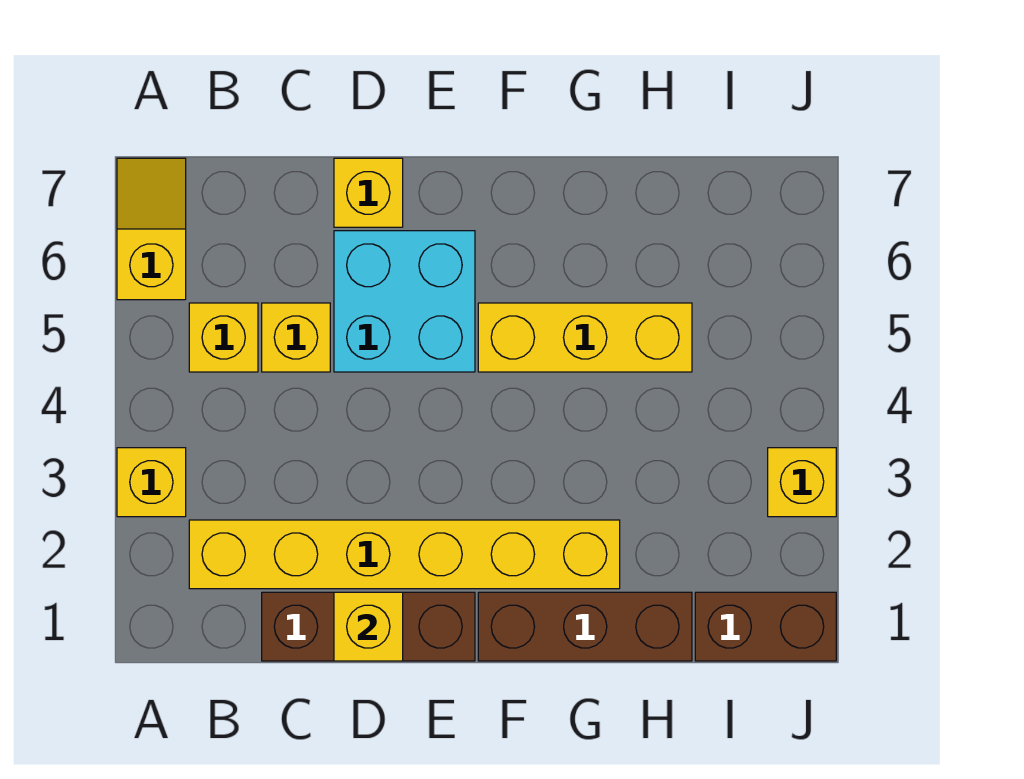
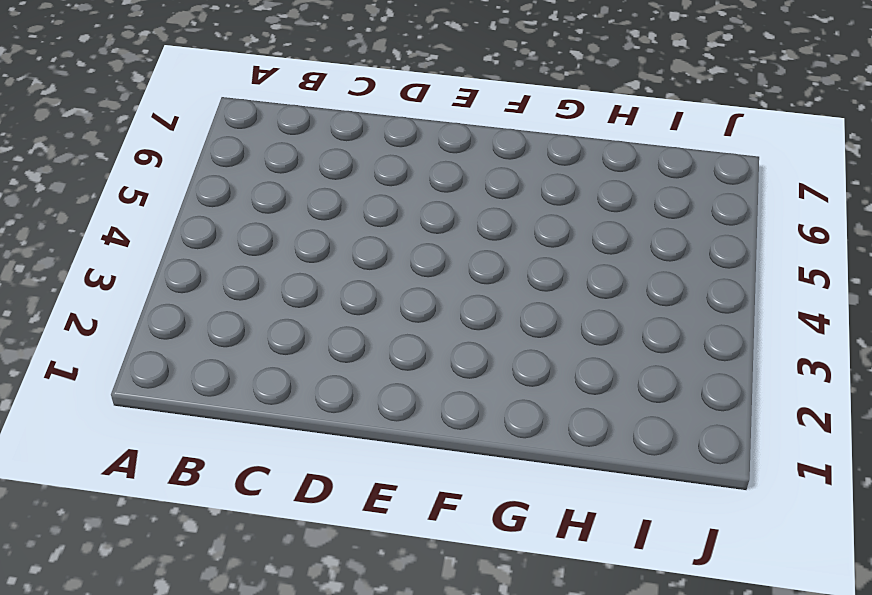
none -> yellow brick A3 level 1
none -> yellow slope A6:A7 level 1 top 6
none -> yellow brick B2:G2 level 1

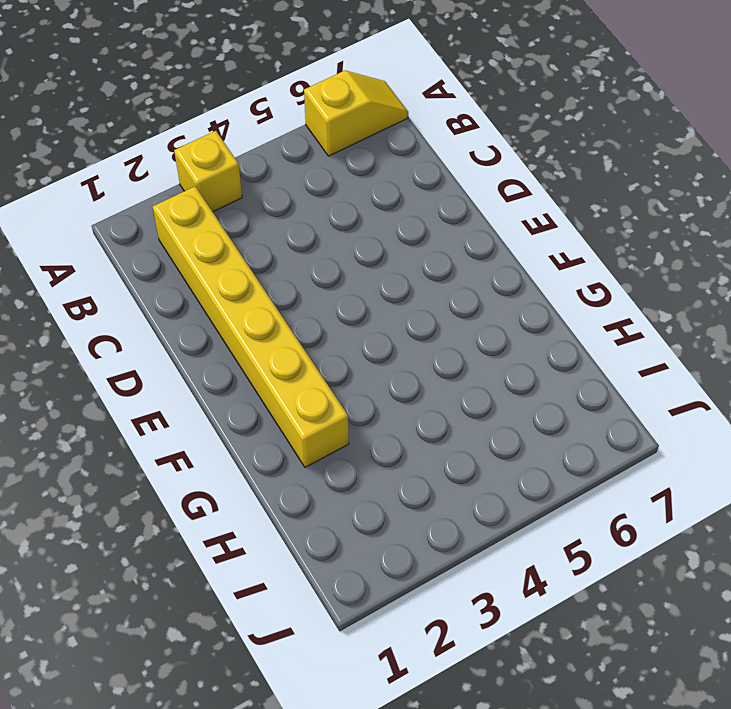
none -> yellow brick B5 level 1
none -> brown brick C1:E1 level 1
none -> yellow brick C5 level 1

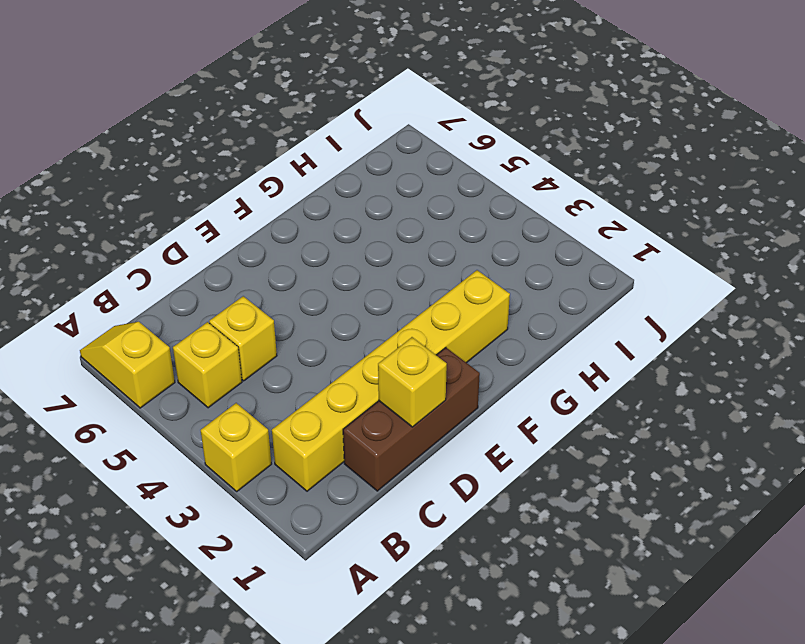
none -> cyan brick D5:E6 level 1
none -> yellow brick D7 level 1
none -> brown brick F1:H1 level 1

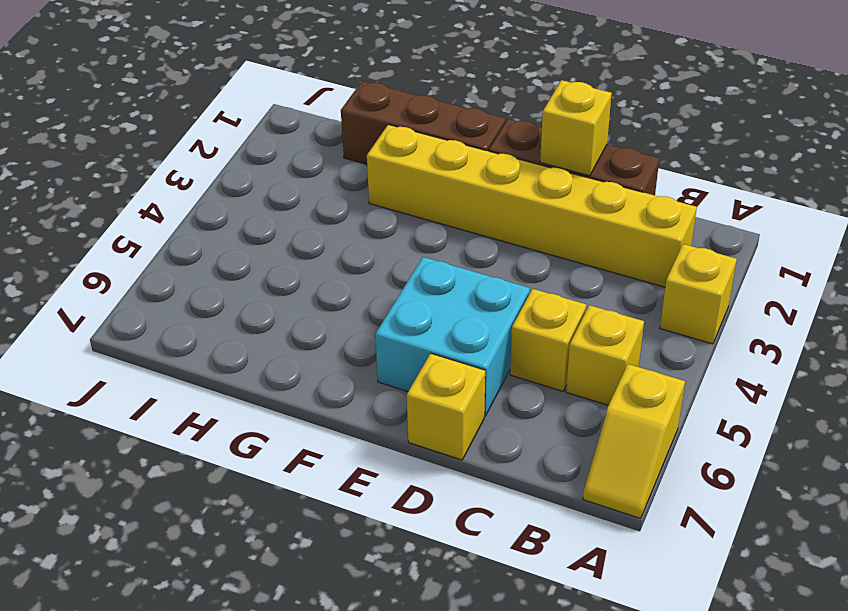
none -> yellow brick F5:H5 level 1
none -> brown brick I1:J1 level 1
none -> yellow brick J3 level 1

